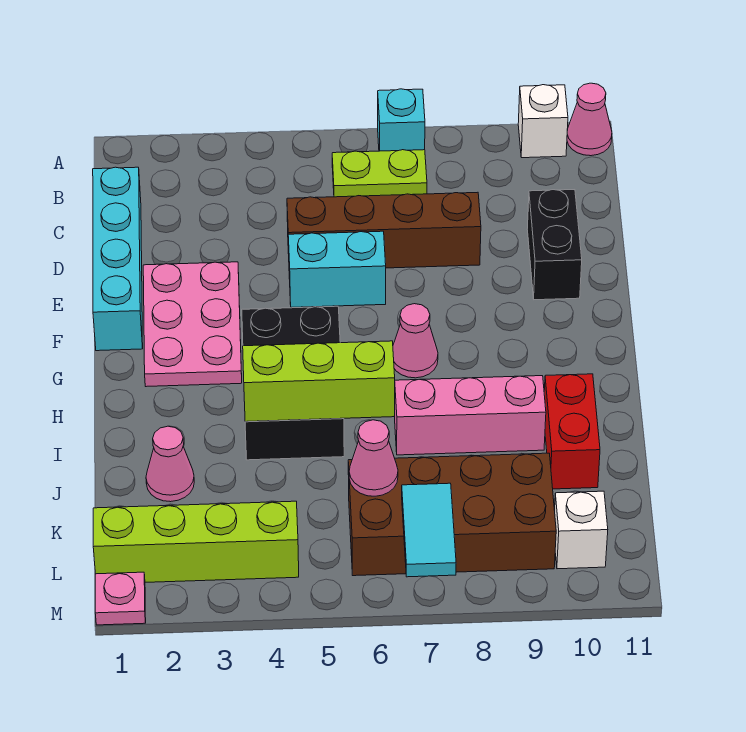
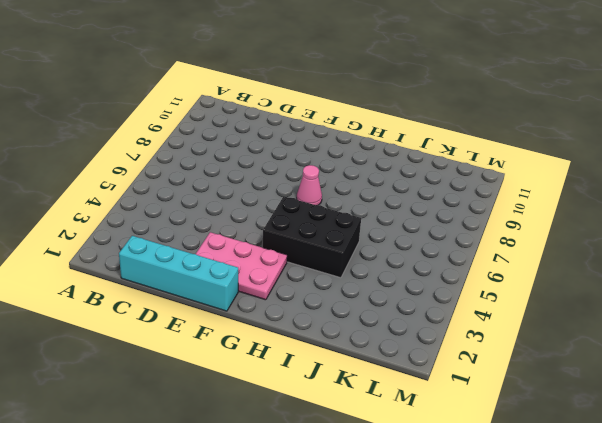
none -> cyan brick A7 level 1
none -> white brick A10 level 1
none -> pink cone A11 level 1

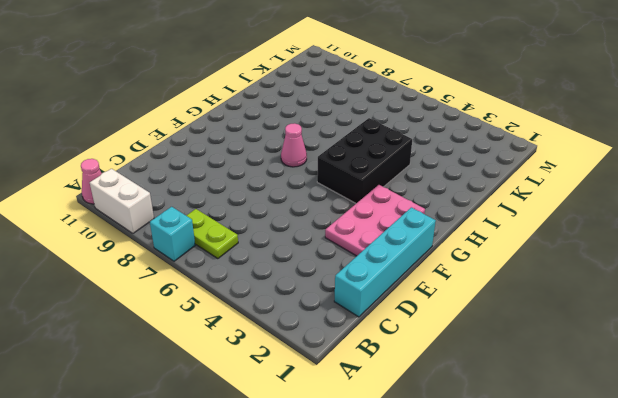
white brick A9:A10 level 1 -> white brick A10 level 1
none -> brown brick D5:D8 level 1
none -> black brick D10:E10 level 1
none -> cyan brick E5:E6 level 1

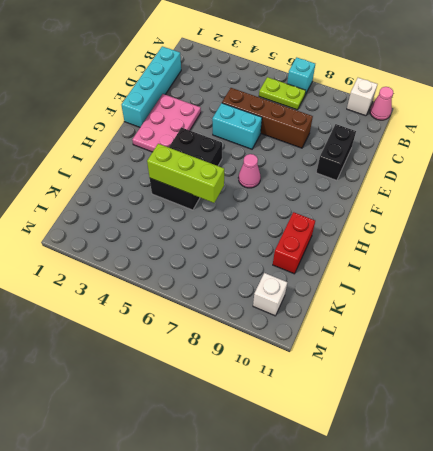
none -> pink brick I7:I9 level 1
none -> pink cone J2 level 1
none -> brown brick K6:L9 level 1

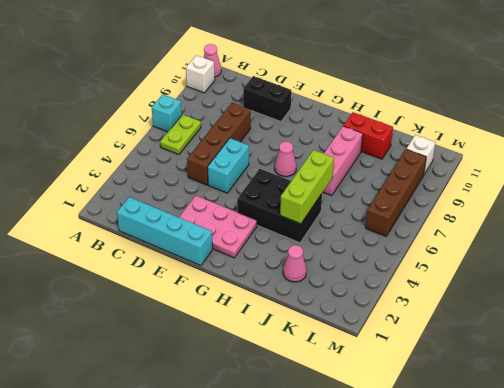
brown brick L6:L9 level 1 -> brown brick K6:L9 level 1
none -> lime brick L1:L4 level 1
none -> pink plate M1 level 1
none -> pink cone K6 level 2

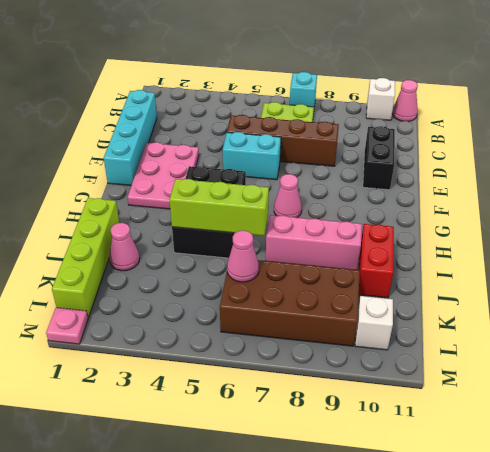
lime brick I1:L1 level 1 -> lime brick L1:L4 level 1
none -> cyan tile L7:M7 level 2

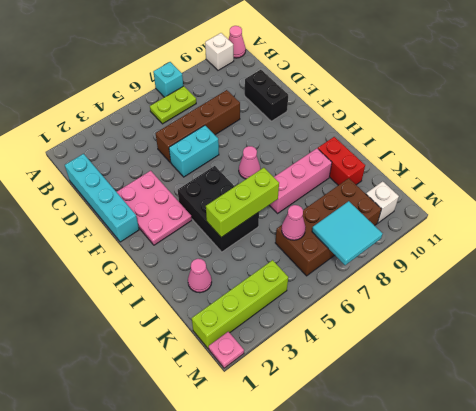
cyan tile L7:M8 level 2 -> cyan tile L7:M7 level 2

